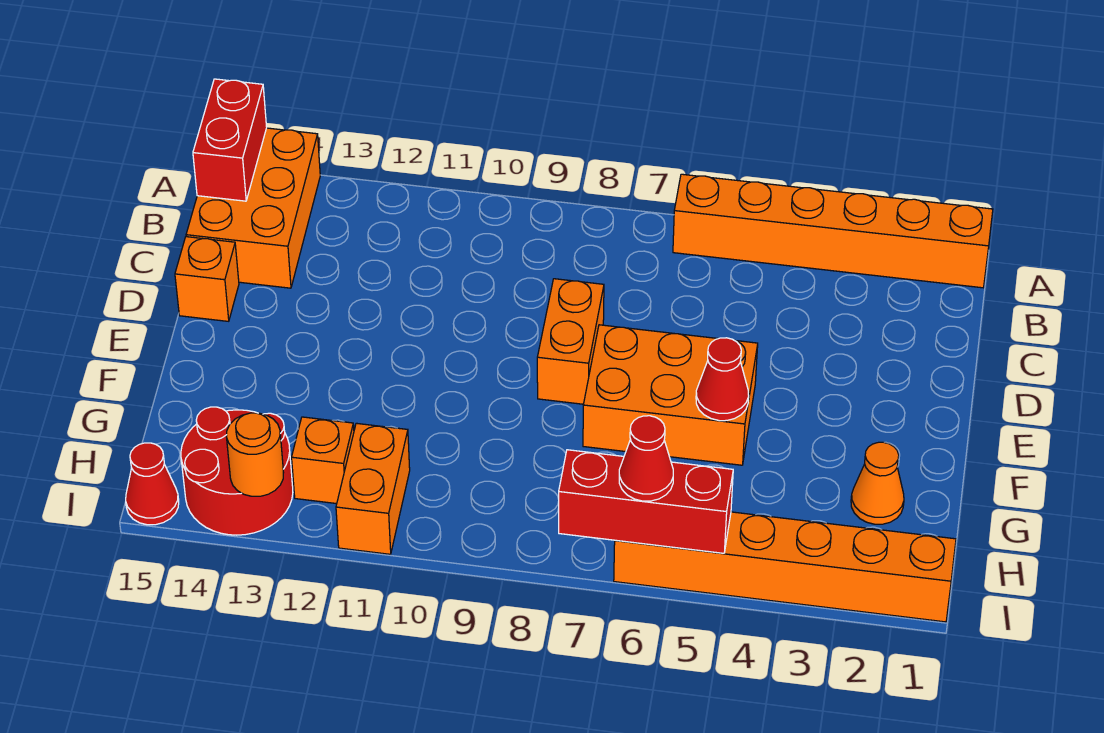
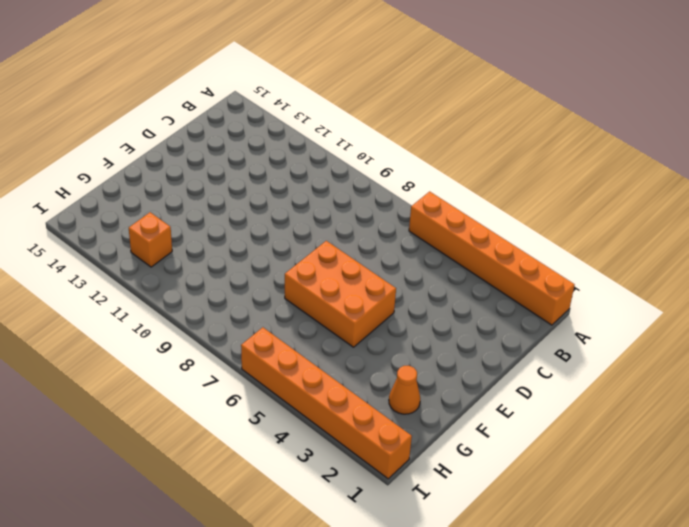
none -> orange brick A14:C15 level 1
none -> orange brick D8:E8 level 1
none -> orange brick D15 level 1

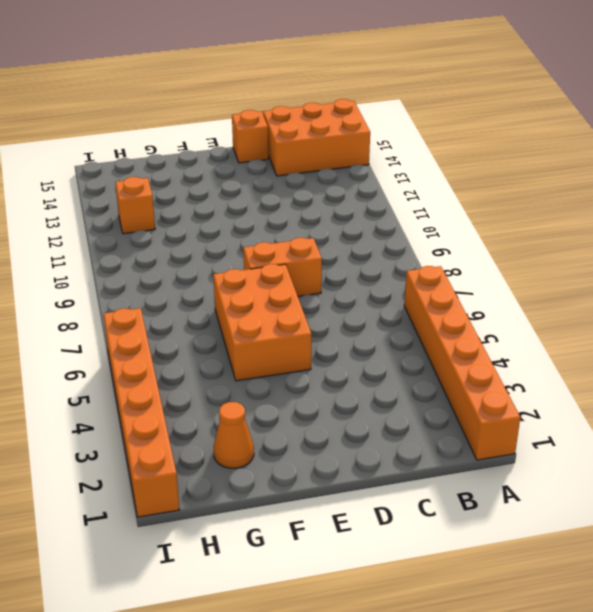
none -> orange brick H11:I11 level 1
none -> red round brick H13:I14 level 1
none -> red cone I15 level 1

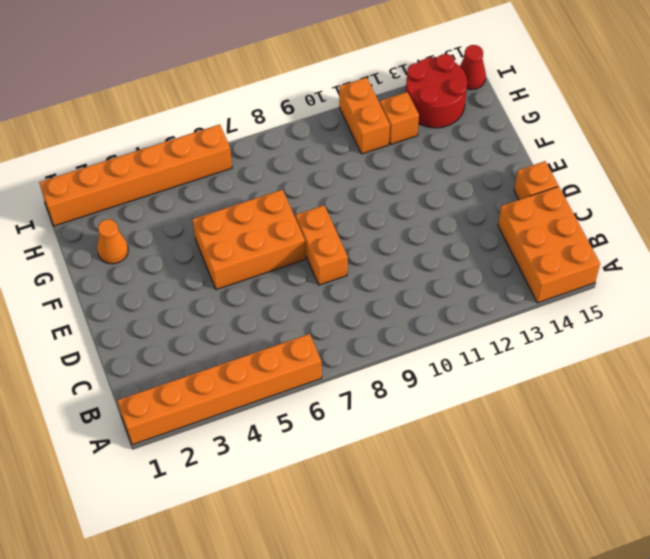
none -> red brick A15:B15 level 2
none -> red cone F5 level 2
none -> red brick I5:I7 level 2

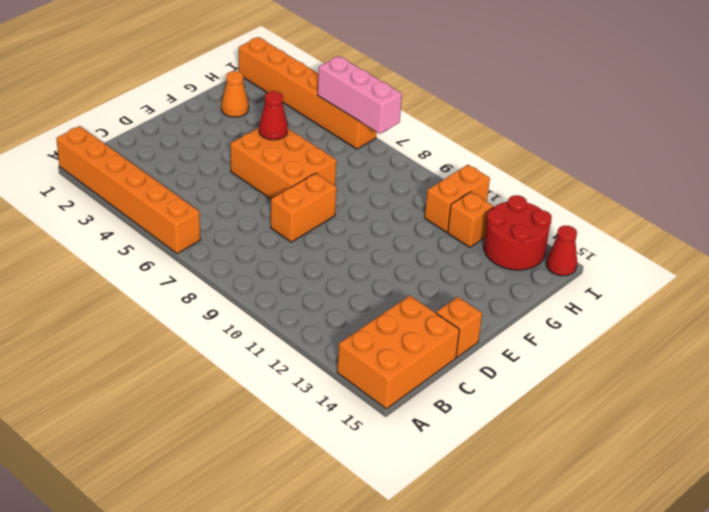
pink brick I5:I7 level 2 -> red brick I5:I7 level 2
none -> red brick A15:B15 level 2
none -> orange round brick I13 level 2
none -> red cone I6 level 3

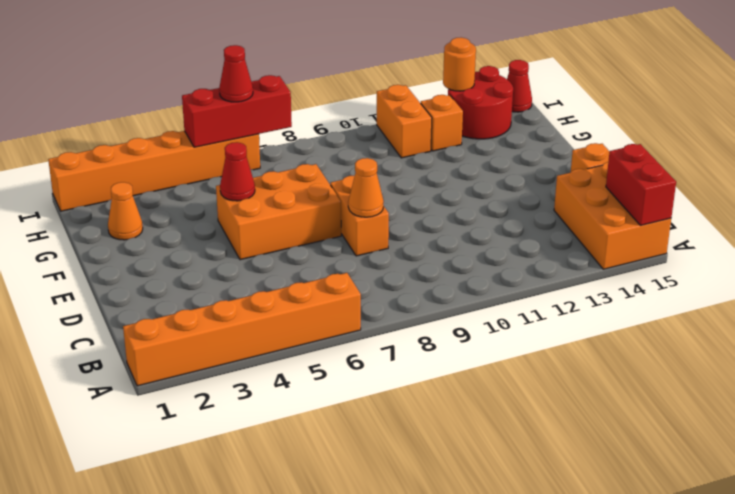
orange cone D8 level 2 -> none

